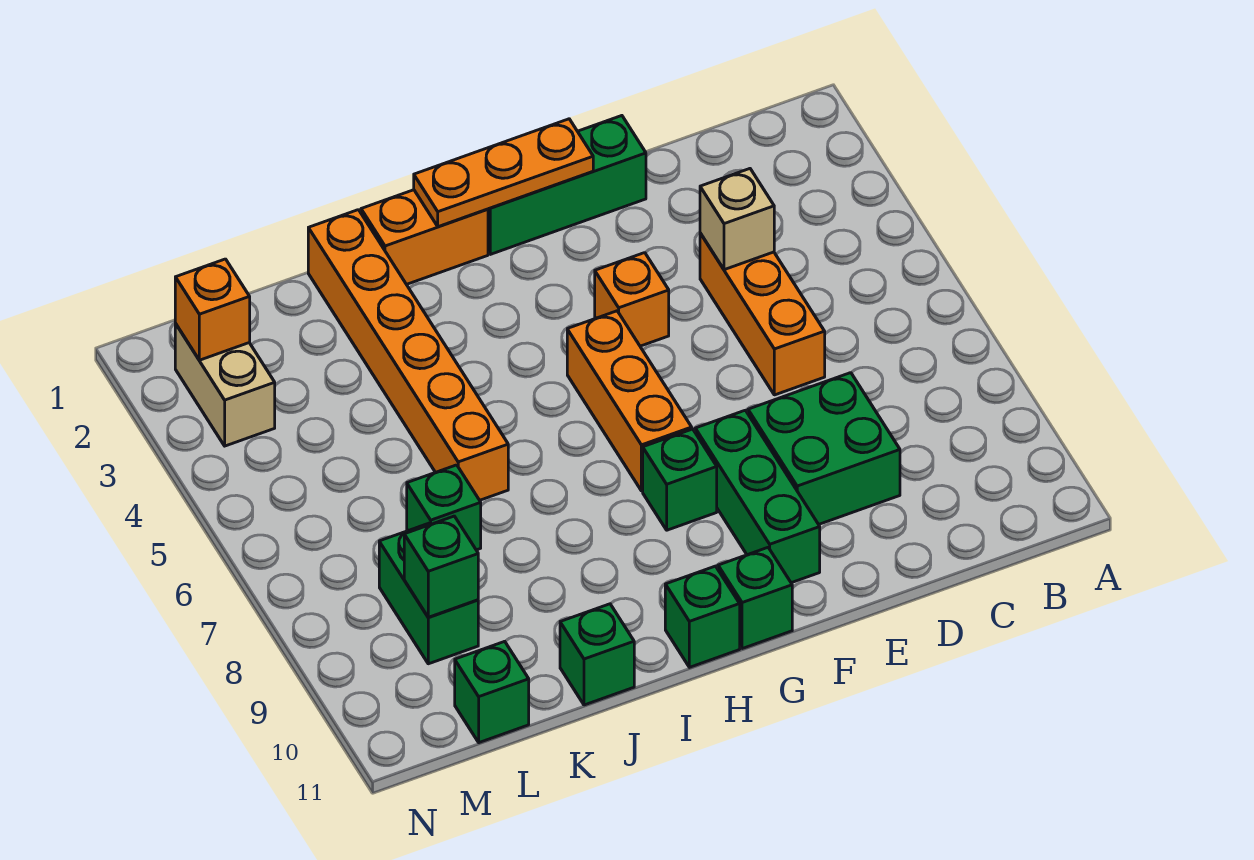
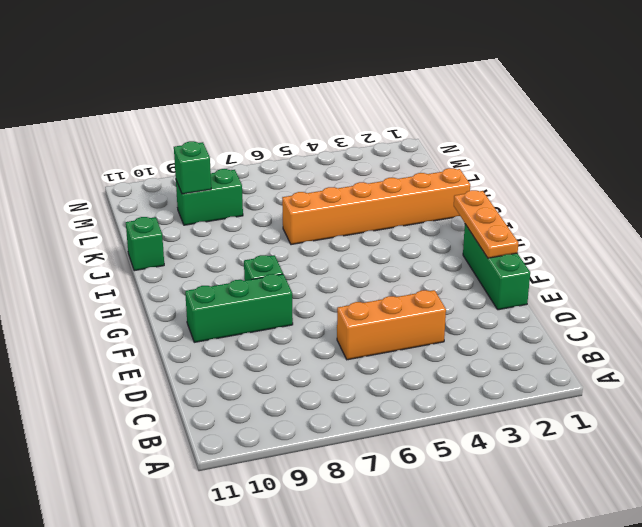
none -> green brick D8:E9 level 1
none -> orange brick F4 level 1
none -> orange brick G5:G7 level 1

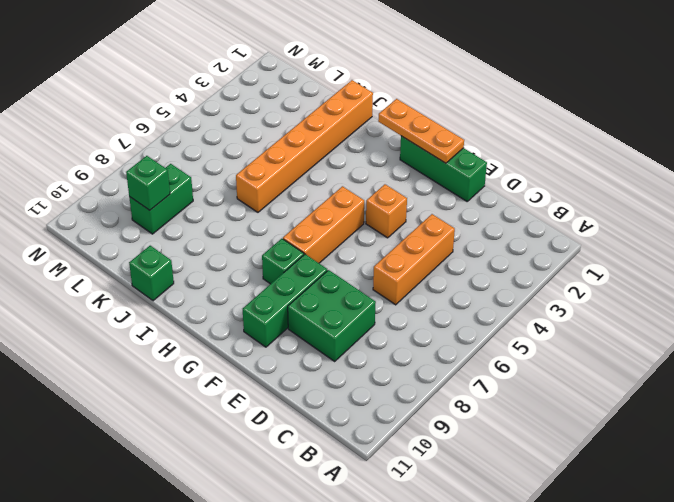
none -> green brick G11 level 1
none -> orange brick H1:I1 level 1
none -> green brick H11 level 1

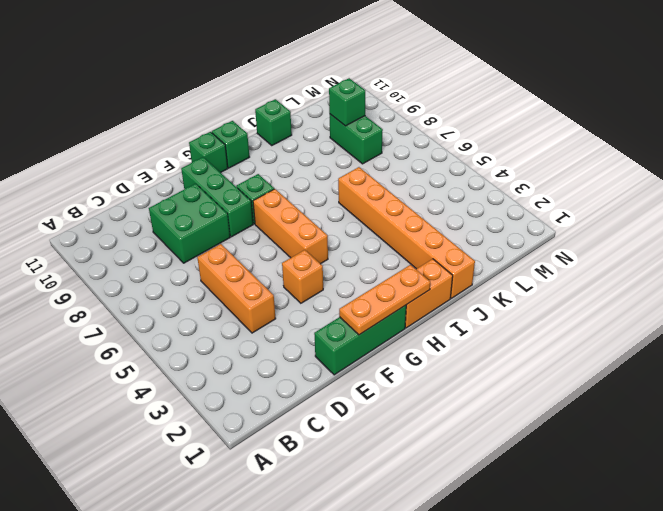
none -> green brick K7 level 1
none -> green brick L11 level 1
none -> tan brick M2:M3 level 1

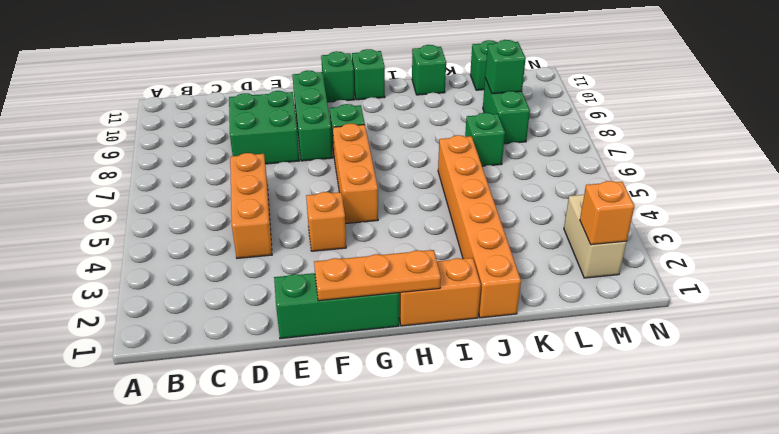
none -> tan brick D4 level 2

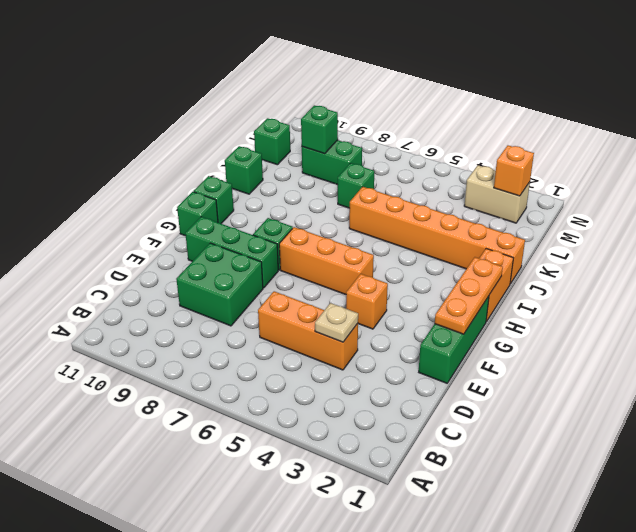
tan plate D4 level 2 -> tan brick D4 level 2

